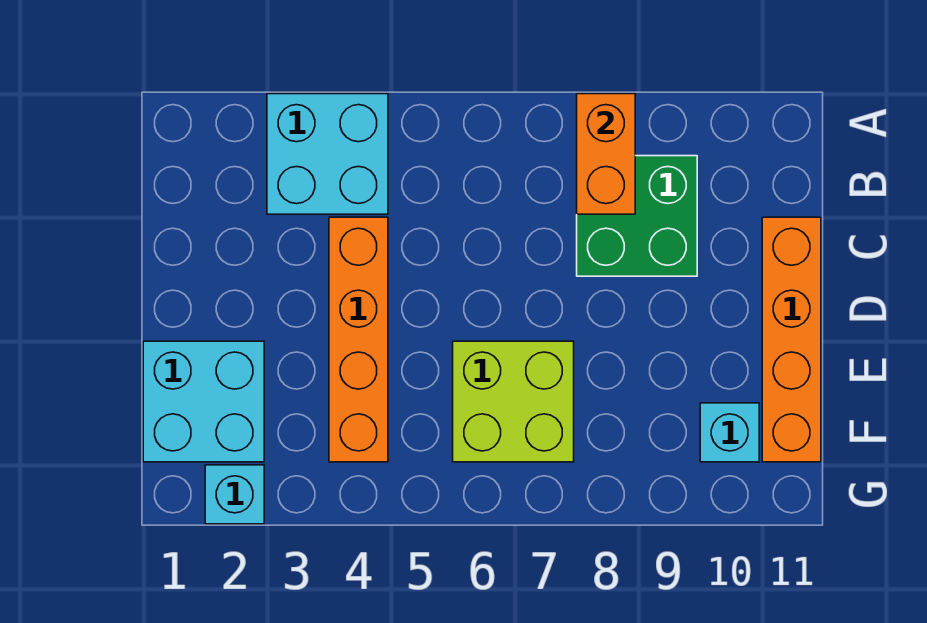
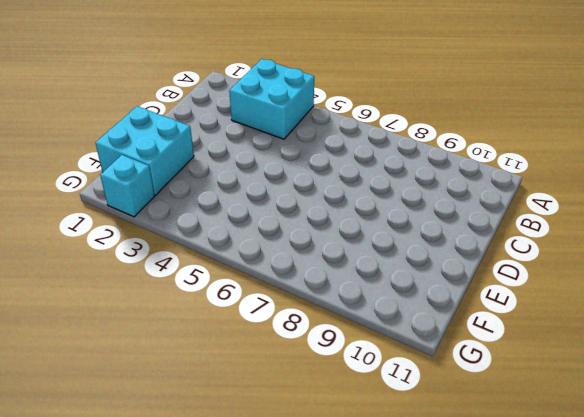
none -> green brick B8:C9 level 1
none -> orange brick C4:F4 level 1

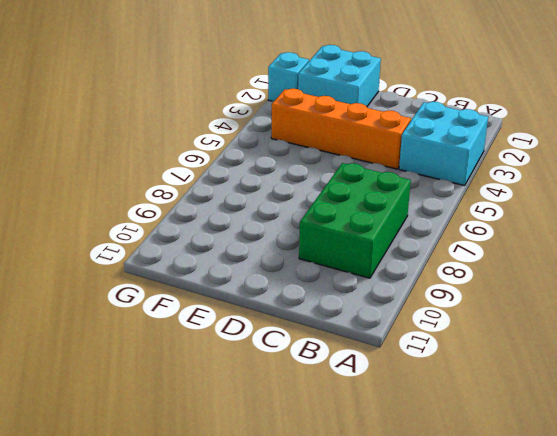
green brick B7:C9 level 1 -> green brick B8:C9 level 1
none -> orange brick C11:F11 level 1
none -> lime brick E6:F7 level 1

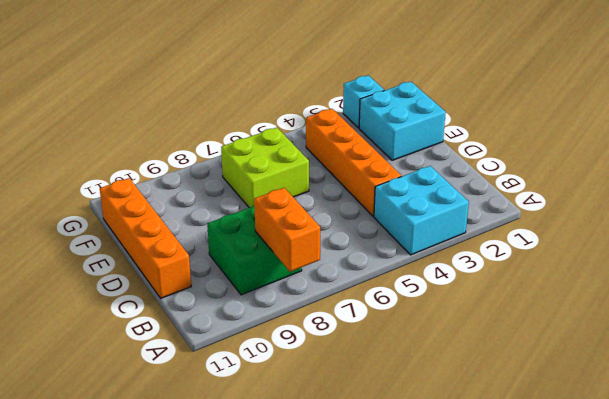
none -> cyan brick F10 level 1

